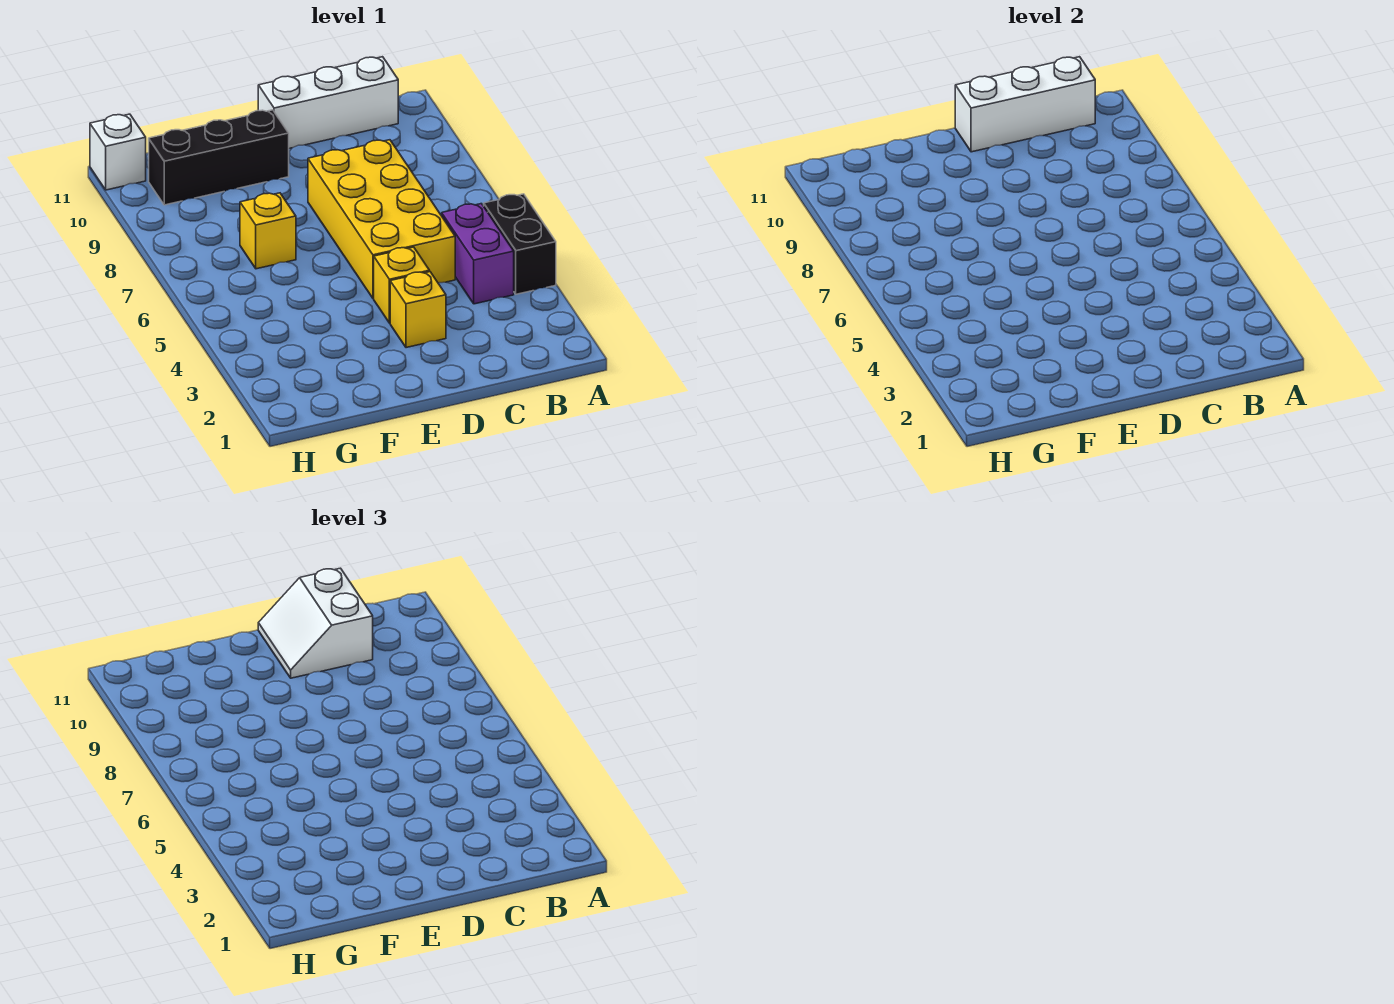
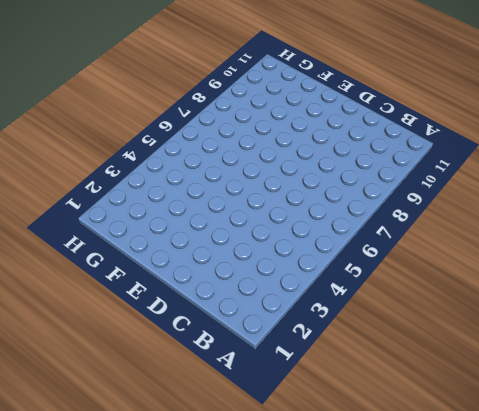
none -> black brick A4:A5 level 1
none -> purple brick B4:B5 level 1

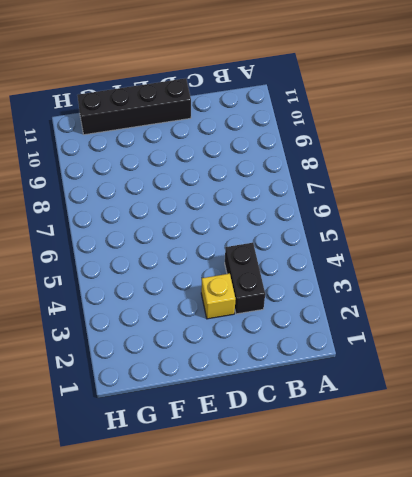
black brick C3:C4 level 1 -> black brick A4:A5 level 1
black brick D11:G11 level 1 -> white brick B11:D11 level 1
none -> purple brick B4:B5 level 1
none -> yellow brick C5:D8 level 1

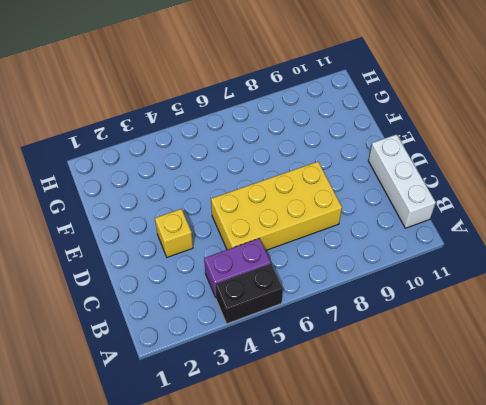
none -> yellow brick D4 level 1
none -> black brick E10:G10 level 1

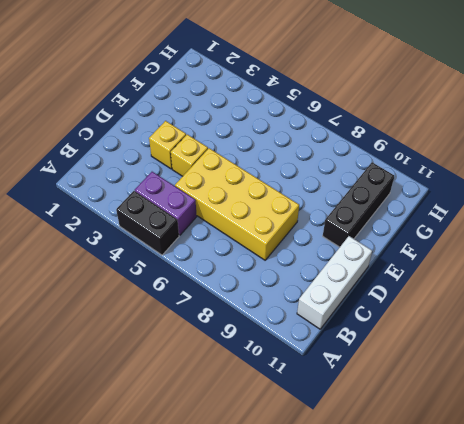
none -> yellow brick F7 level 1
none -> white brick H11 level 1

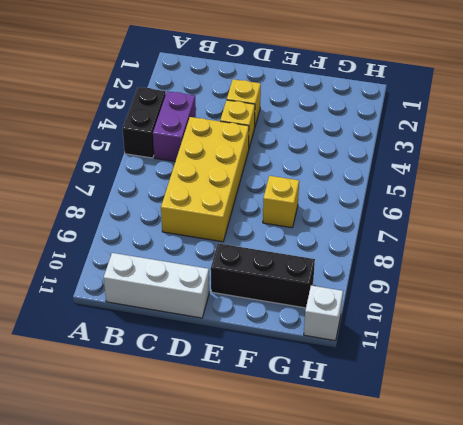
none -> white brick B11:D11 level 2
none -> white slope C10:D11 level 3 top C

